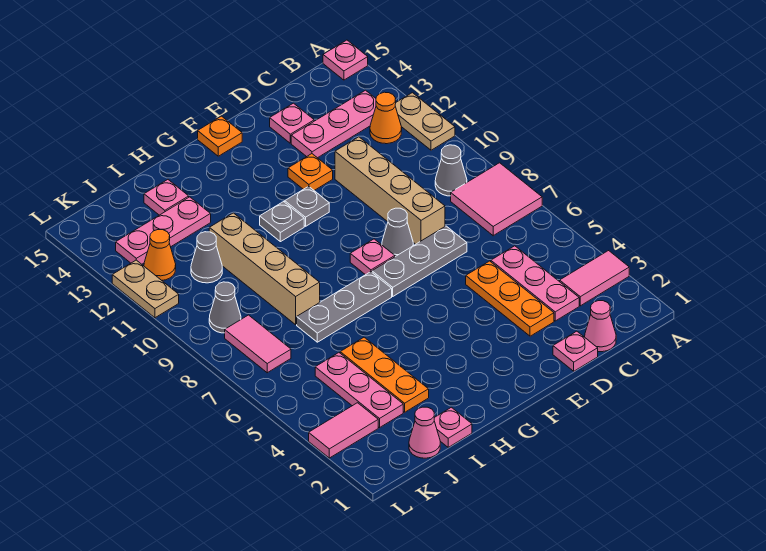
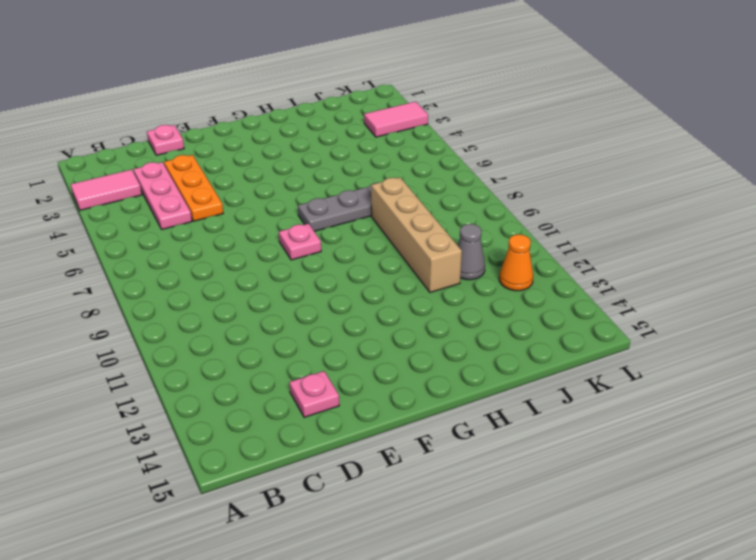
none -> pink tile A7:B8 level 1
none -> tan plate A11:A12 level 1
none -> pink plate A15 level 1
none -> grey cone B9 level 1

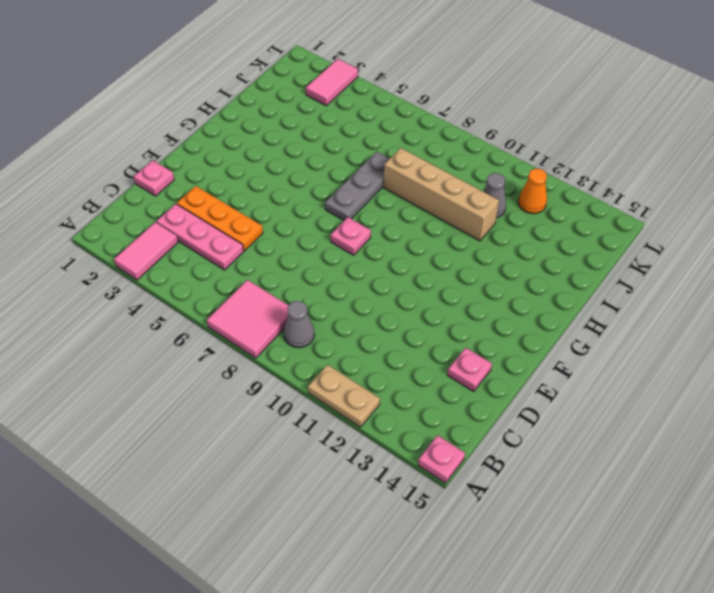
none -> orange cone B12 level 1
none -> pink plate B13:D13 level 1
none -> pink cone C1 level 1
none -> grey plate D7:F7 level 1

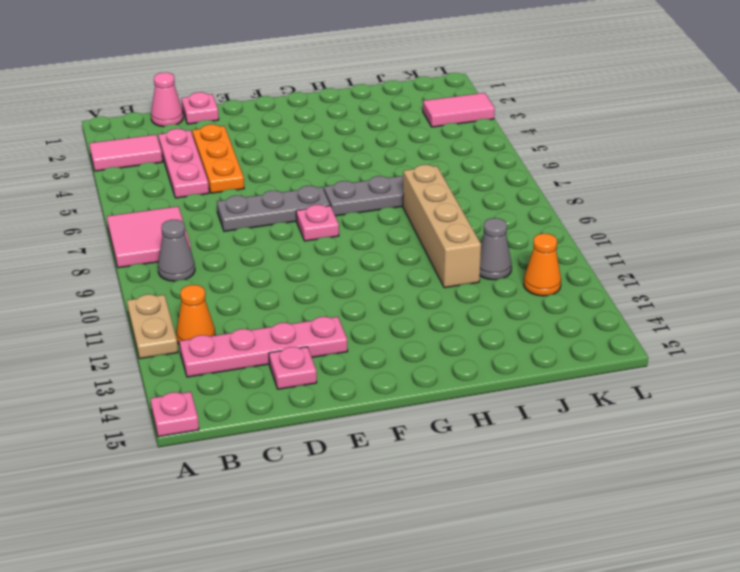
pink plate B13:E13 level 1 -> pink plate B13:D13 level 1
none -> tan brick D8:D11 level 1
none -> grey cone E8 level 1
none -> orange plate E12 level 1
none -> grey plate F11 level 1

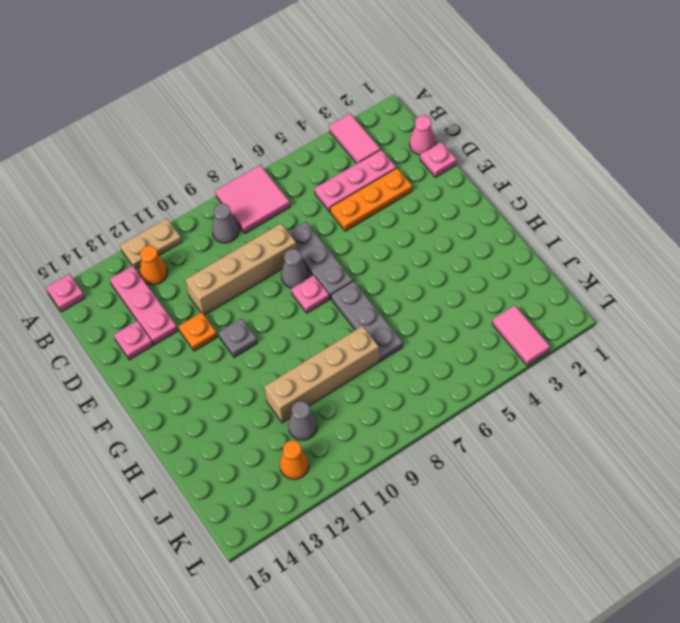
none -> orange plate F15 level 1
none -> grey plate G11 level 1
none -> pink plate I1 level 1
none -> orange plate I3:I5 level 1

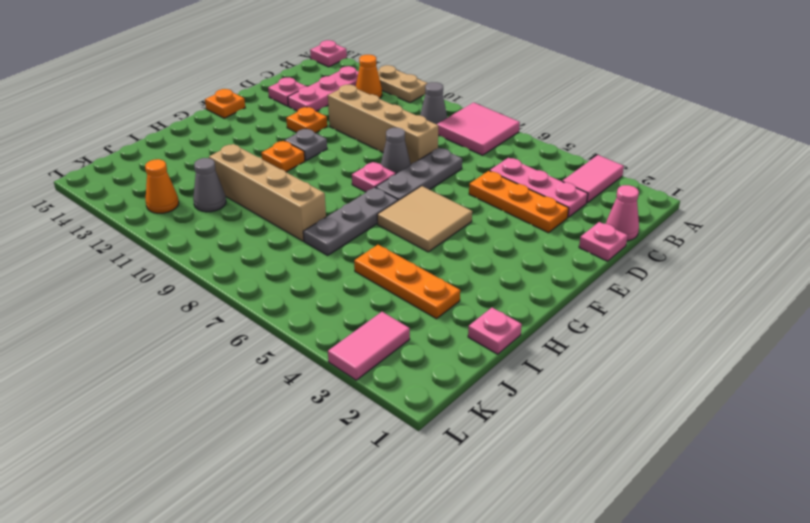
tan tile F5:G6 level 1 -> none
orange plate G11 level 1 -> grey plate G11 level 1
none -> pink plate I13:K13 level 1
none -> pink plate I14 level 1
none -> pink cone J1 level 1
none -> pink plate J3:J5 level 1

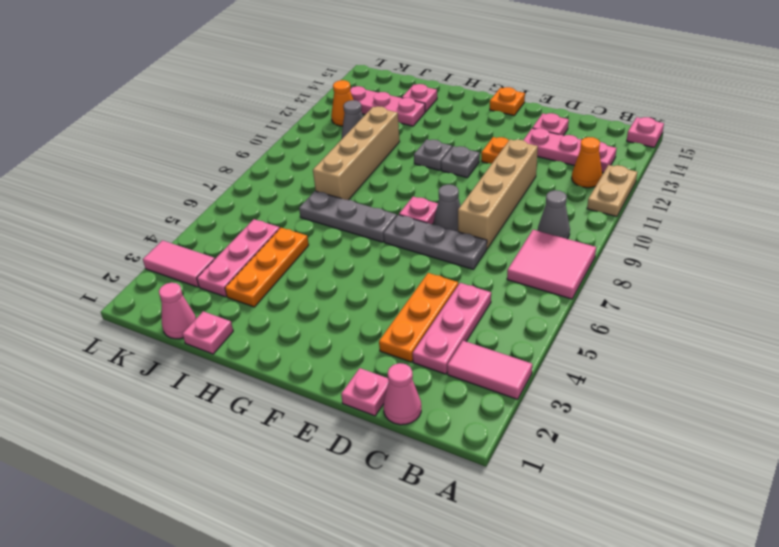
none -> pink tile K7:K8 level 1
none -> grey cone K9 level 1
none -> tan plate L11:L12 level 1

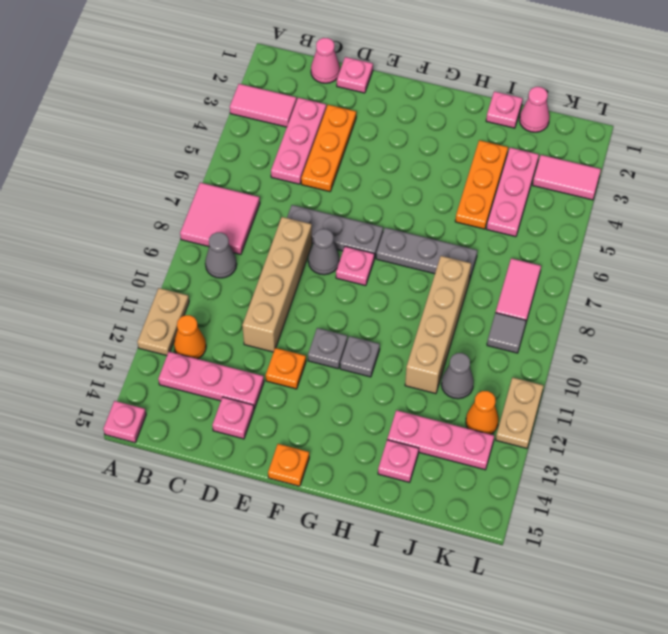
grey tile K9 level 1 -> grey cone K9 level 1

